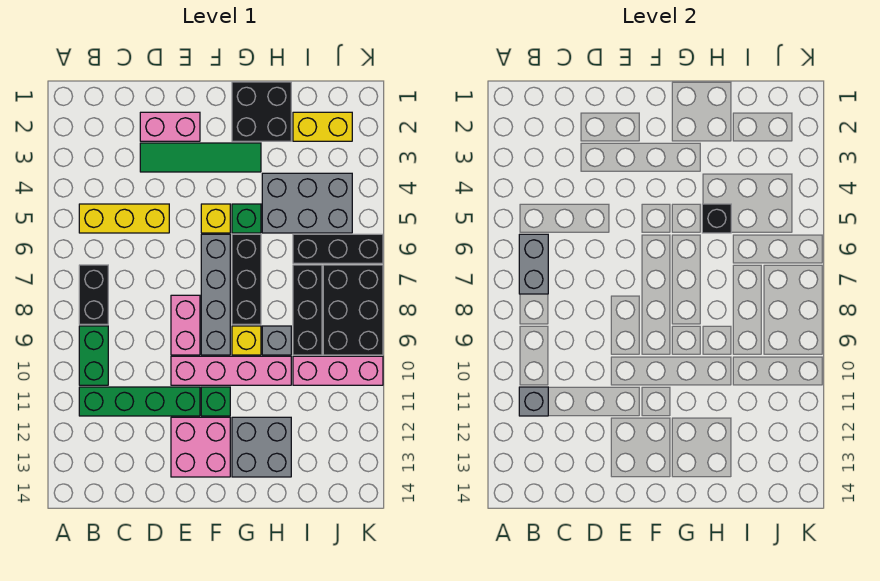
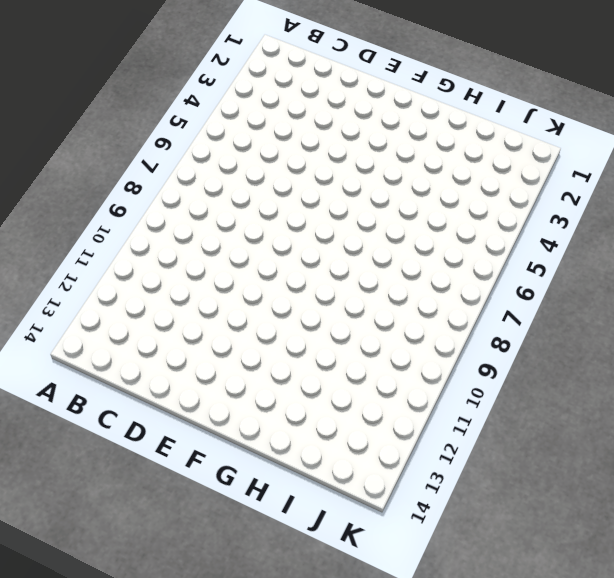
none -> yellow brick B5:D5 level 1
none -> black brick B7:B8 level 1
none -> green brick B9:B10 level 1

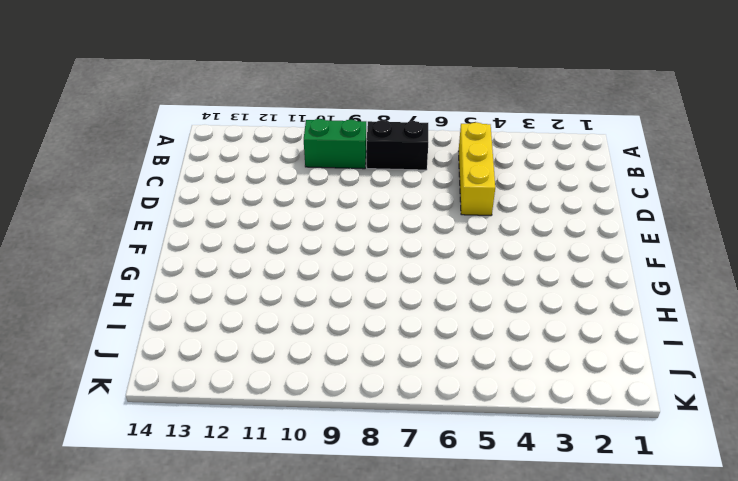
none -> green brick B11:E11 level 1
none -> pink brick D2:E2 level 1
none -> green tile D3:G3 level 1

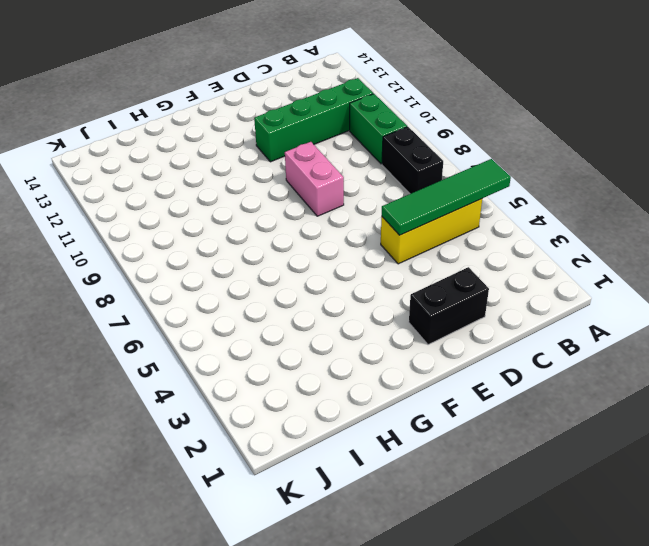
green tile A5:D5 level 2 -> green tile D3:G3 level 1
black brick D2:E2 level 1 -> pink brick D2:E2 level 1
none -> pink brick E10:H10 level 1
none -> pink brick E12:F13 level 1
none -> yellow brick F5 level 1

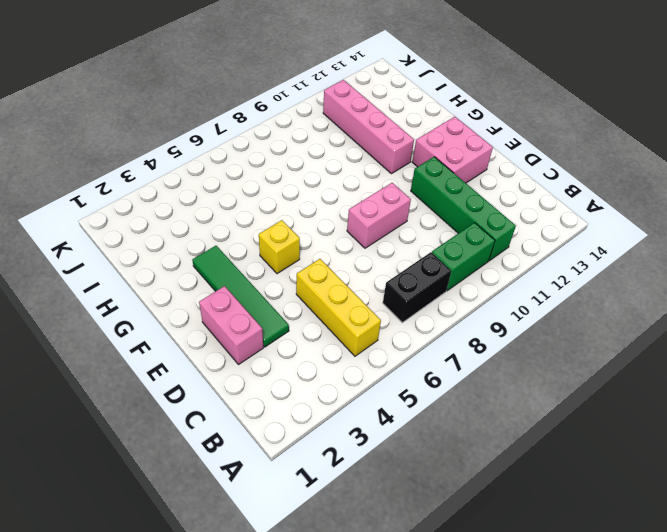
pink brick G11:J11 level 1 -> pink brick E10:H10 level 1
none -> grey brick F6:F9 level 1
none -> green brick F11 level 1
none -> black brick G1:H2 level 1

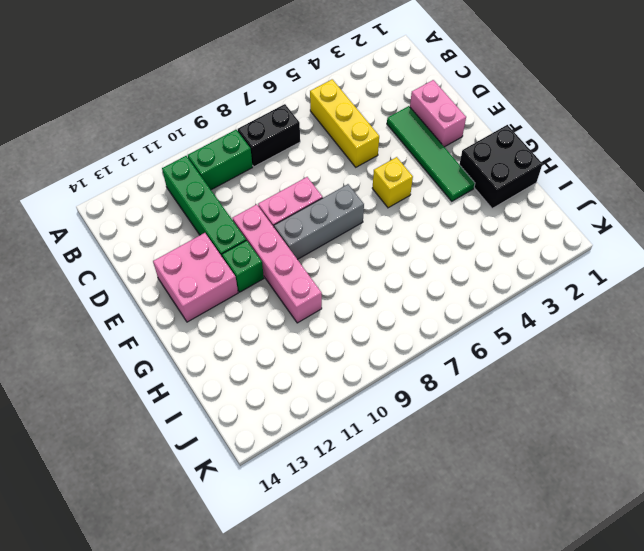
grey brick F7:F9 level 1 -> grey brick F6:F9 level 1
none -> green brick G5 level 1
none -> black brick G6:G8 level 1
none -> yellow brick G9 level 1

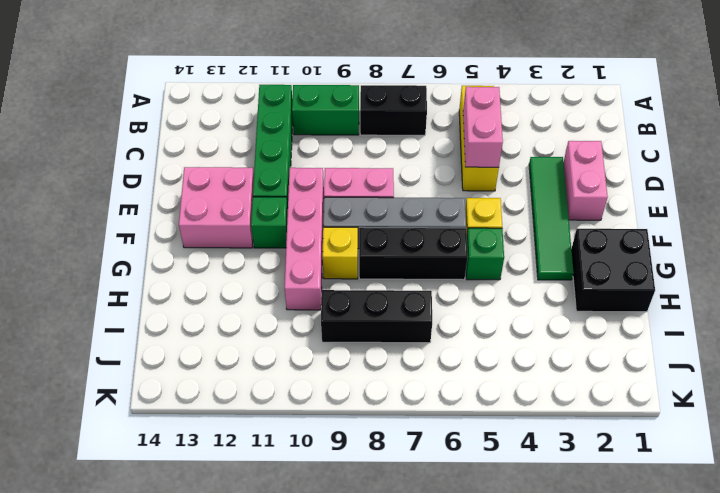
pink brick C5:D5 level 2 -> none
none -> grey brick G12:H13 level 1
none -> grey brick H4:J5 level 1
none -> grey brick H9 level 1

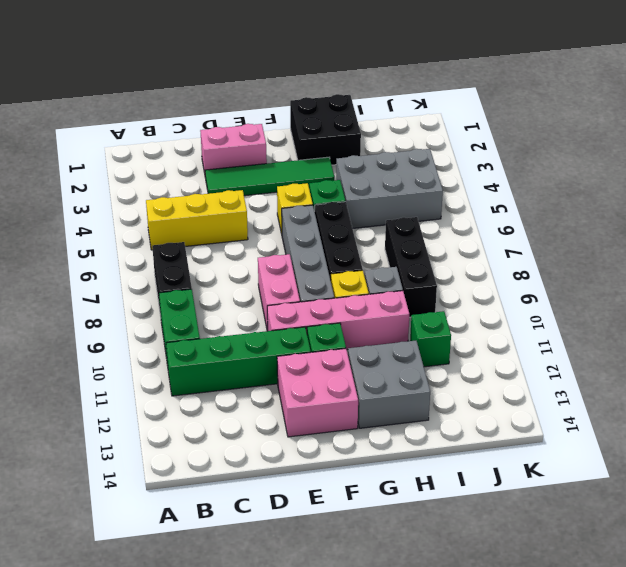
green brick I11 level 1 -> none
none -> yellow brick I2:J2 level 1
none -> black brick I6:K6 level 1
none -> pink brick I10:K10 level 1

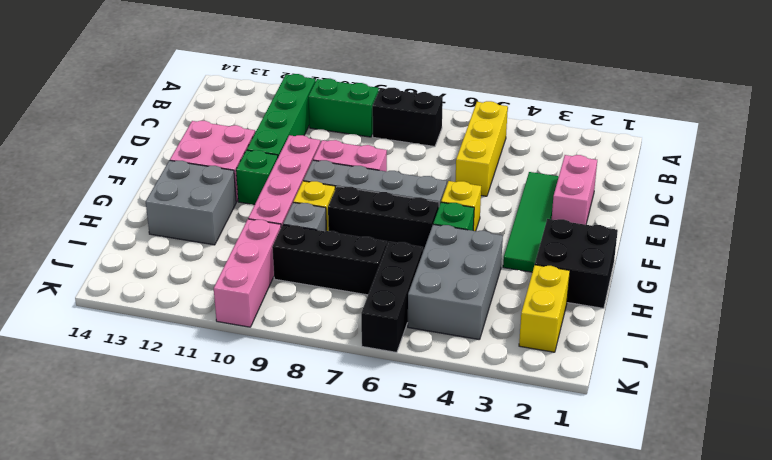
none -> black brick J7:K9 level 1
none -> grey brick B6:B7 level 2
none -> grey brick B11 level 2

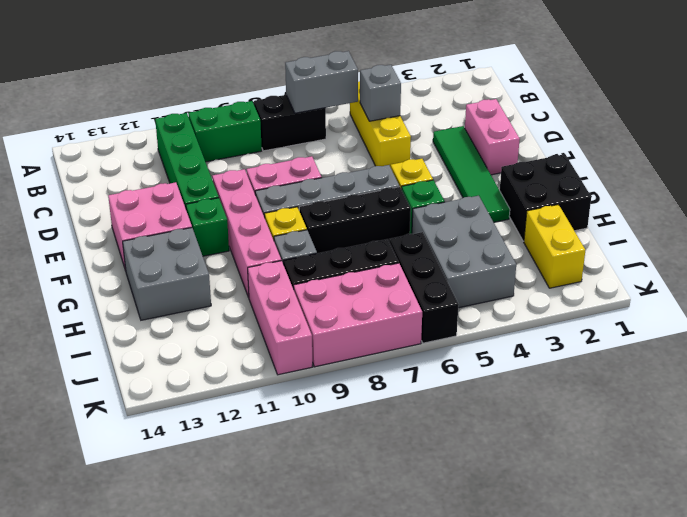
grey brick C5 level 2 -> grey brick B11 level 2
pink brick J7:K9 level 1 -> black brick J7:K9 level 1
none -> black brick H5 level 2

